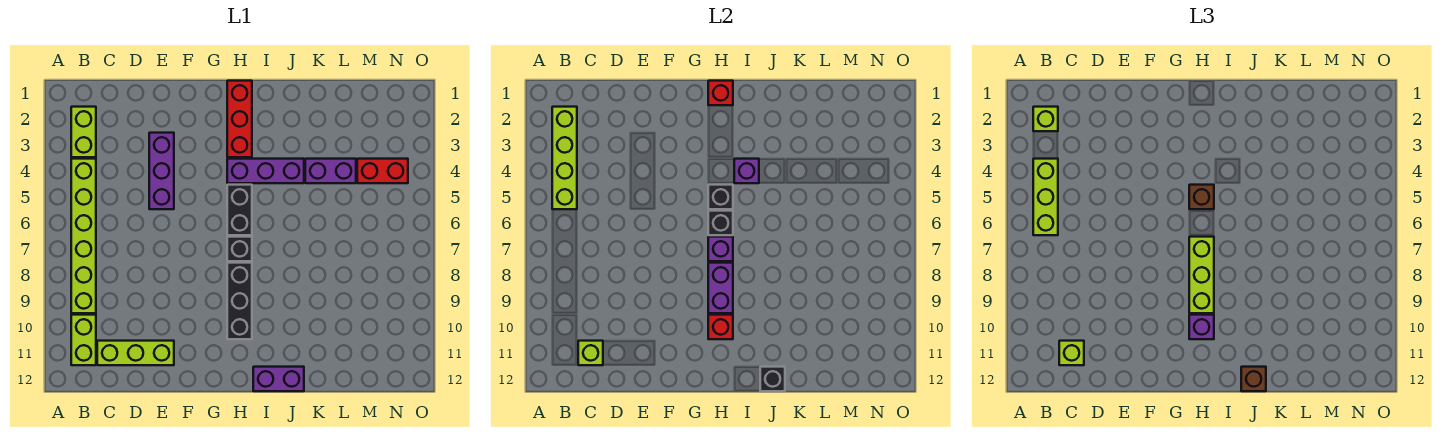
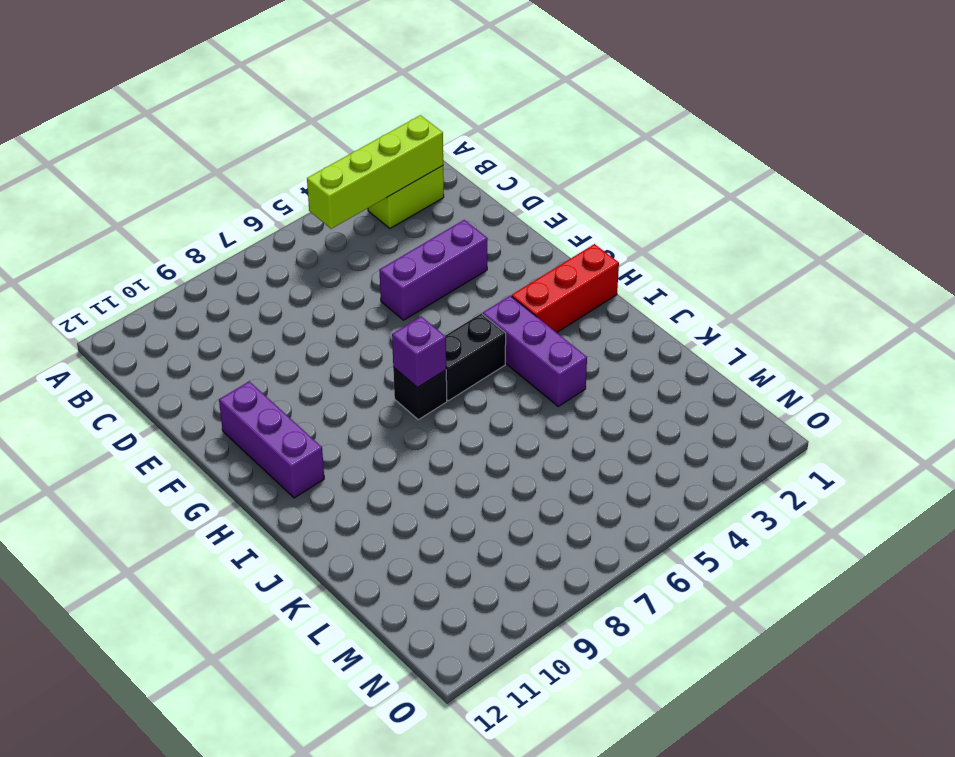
purple brick F11:H11 level 1 -> none
none -> lime brick B4:B9 level 1
none -> lime brick B10:B11 level 1
none -> lime brick C11:E11 level 1
none -> black brick H8:H10 level 1

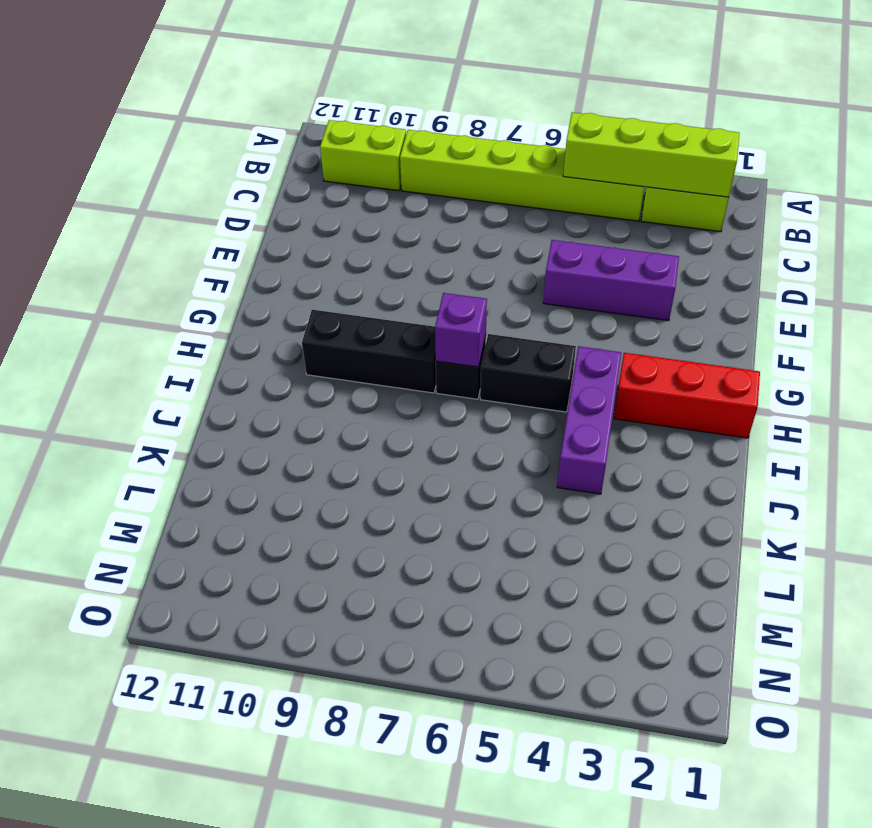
none -> lime brick C11:E11 level 1
none -> purple brick I12:J12 level 1
none -> purple brick K4:L4 level 1
none -> red brick M4:N4 level 1

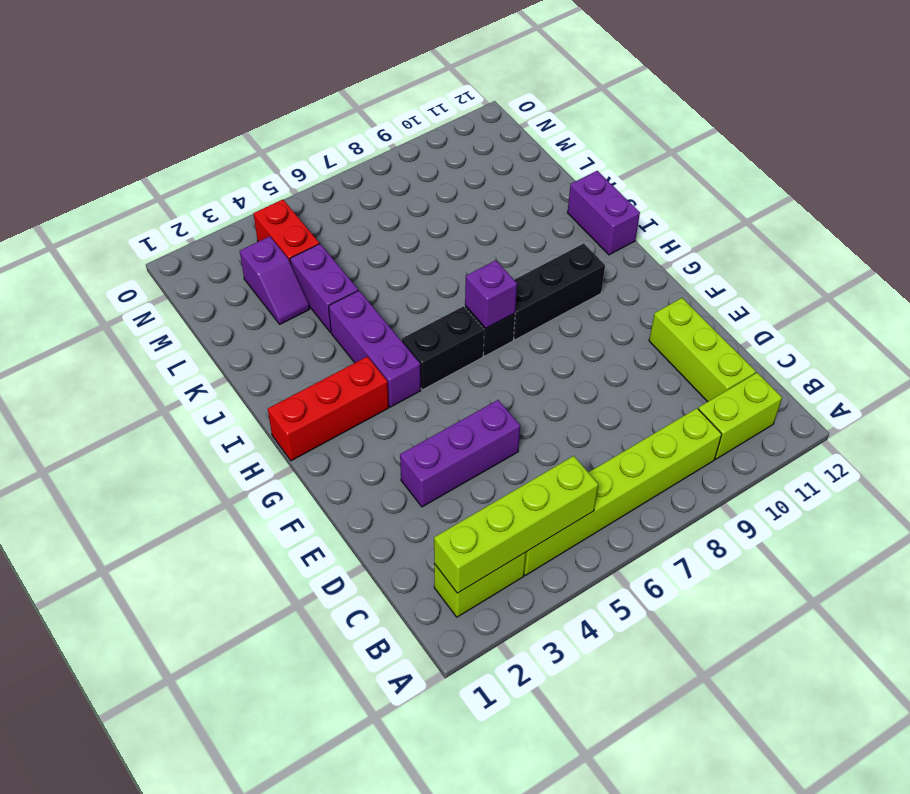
purple slope L3:M3 level 1 top M -> none
none -> lime brick C11 level 2
none -> red brick H1 level 2
none -> black brick H5 level 2
none -> black brick H6 level 2

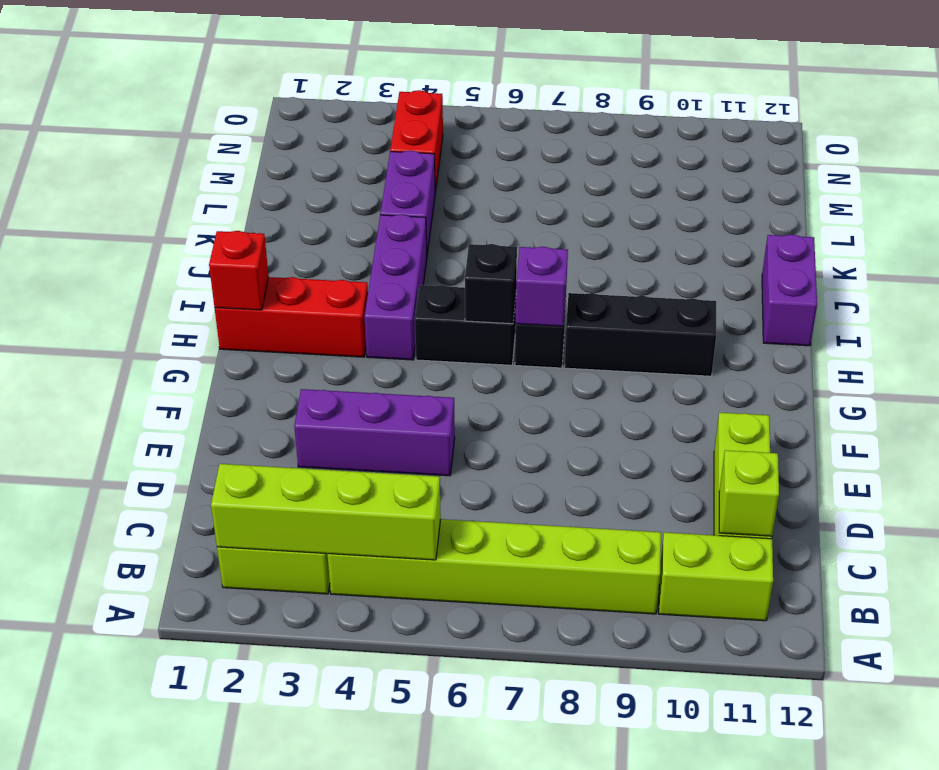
none -> black brick H5 level 2
none -> purple brick H8:H9 level 2
none -> red brick H10 level 2
none -> purple brick I4 level 2

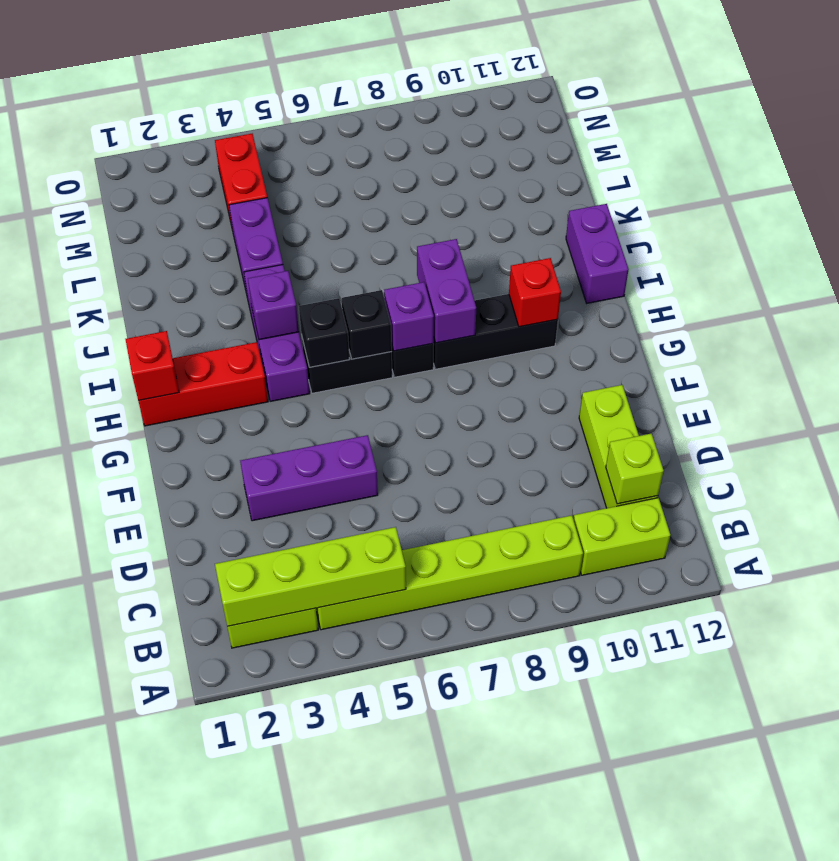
purple brick H8:I8 level 2 -> purple brick H8:H9 level 2
none -> black brick J12 level 2
none -> lime brick B2 level 3
none -> lime brick B4:B6 level 3
none -> lime brick C11 level 3

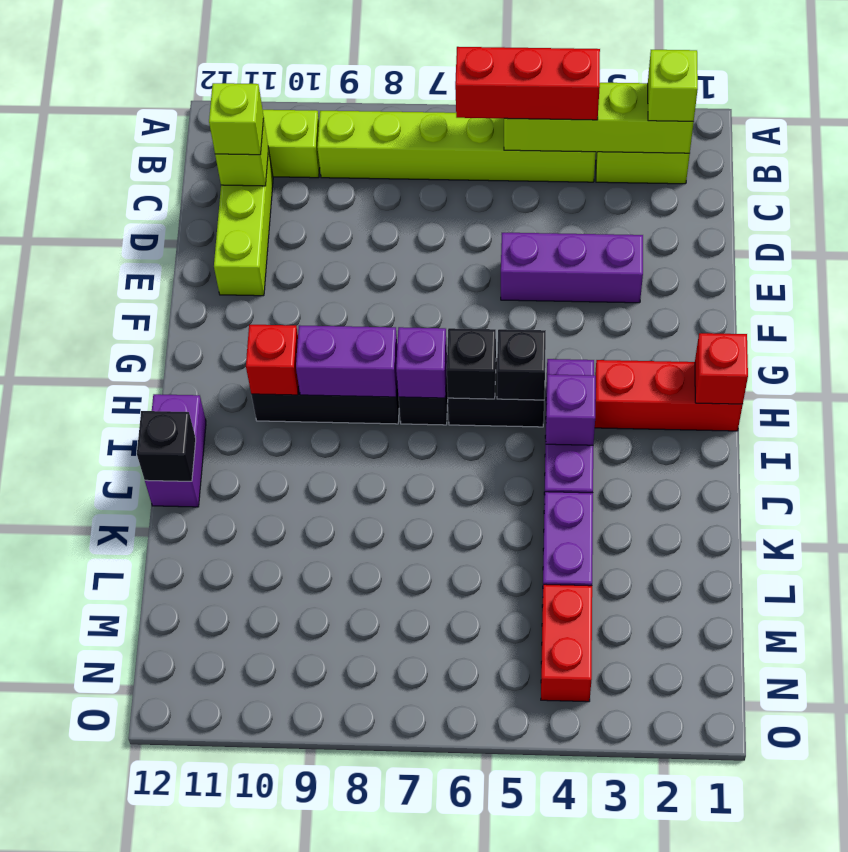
red brick B4:B6 level 3 -> lime brick B4:B6 level 3
none -> brown brick H5 level 3
none -> lime brick H7:H9 level 3
none -> purple brick H10 level 3
none -> brown brick J12 level 3

